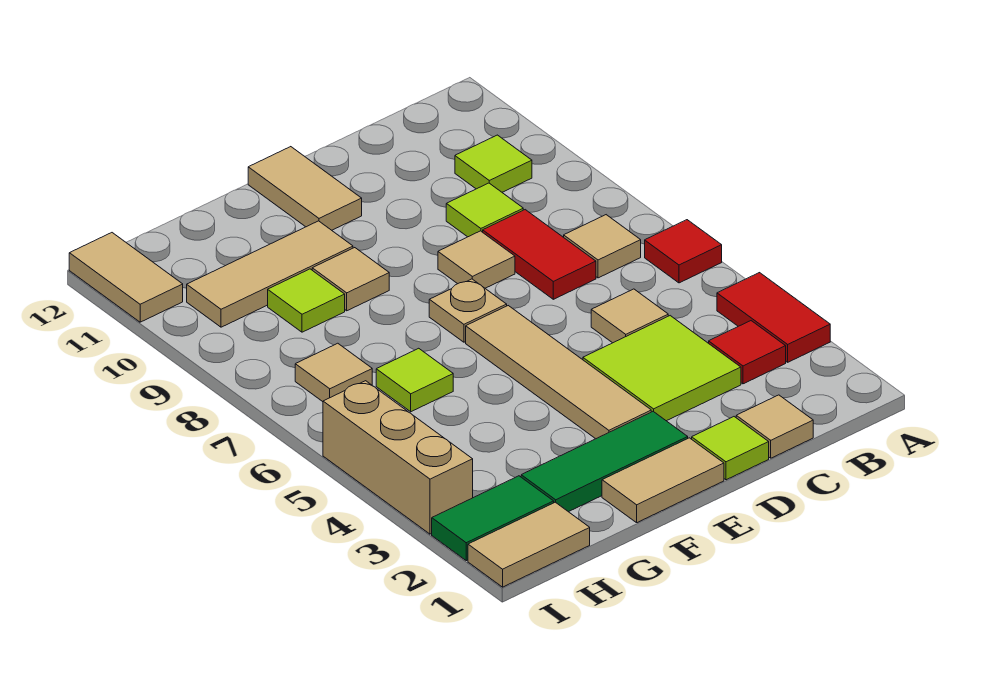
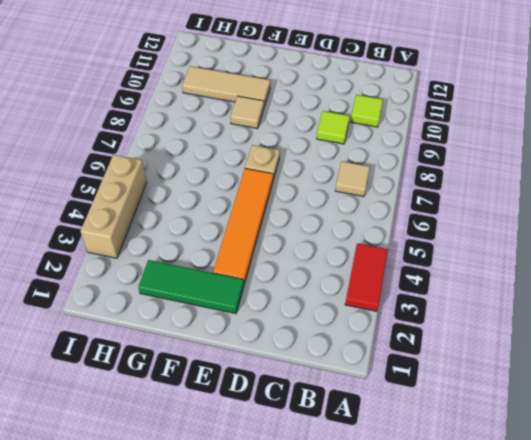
orange tile E3:E6 level 1 -> tan tile E3:E6 level 1
none -> red tile A6 level 1
none -> red tile B3 level 1
none -> tan tile C1 level 1

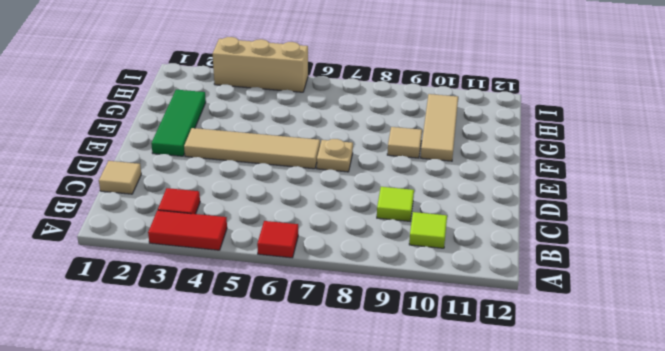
none -> tan tile B7 level 1
none -> lime tile C3:D4 level 1
none -> tan tile C5 level 1

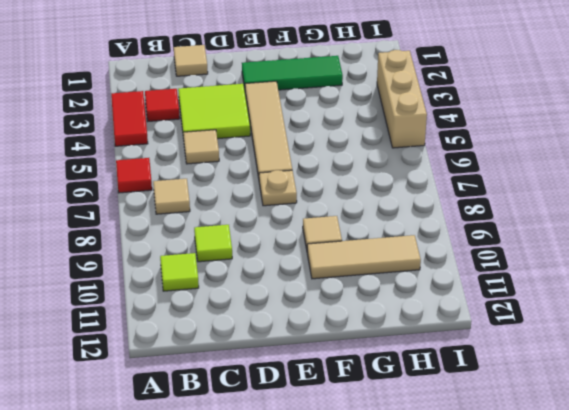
none -> red tile C7:C8 level 1
none -> lime tile D1 level 1
none -> tan tile D8 level 1

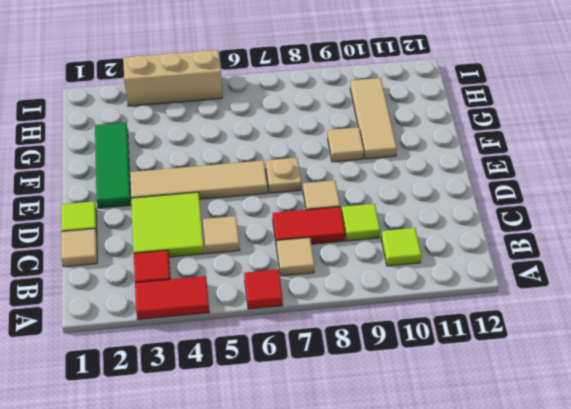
none -> tan tile E1:F1 level 1
none -> tan tile E11:E12 level 1
none -> lime tile G6 level 1

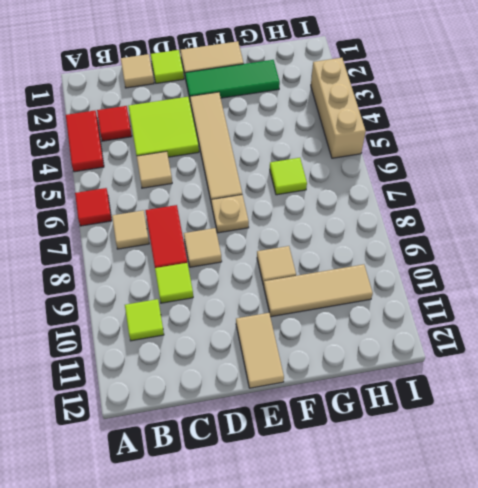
none -> lime tile G9 level 1
none -> tan tile H1:I1 level 1
none -> green tile H2:I2 level 1

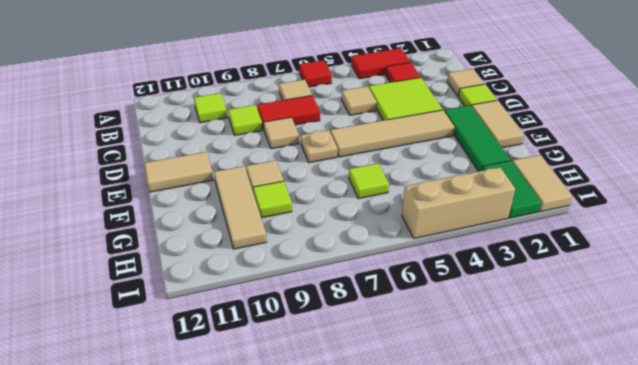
none -> tan tile H7 level 1
none -> tan tile I11:I12 level 1

